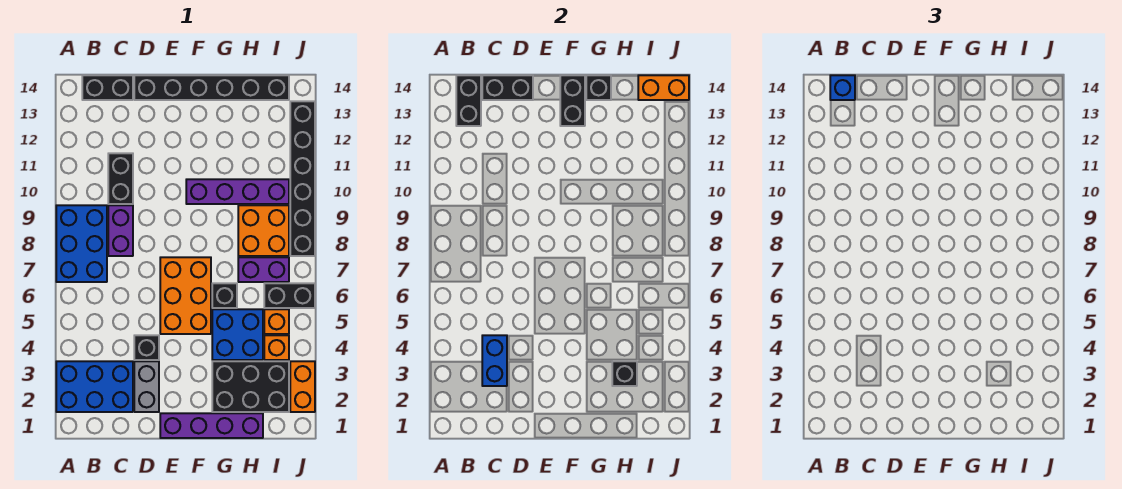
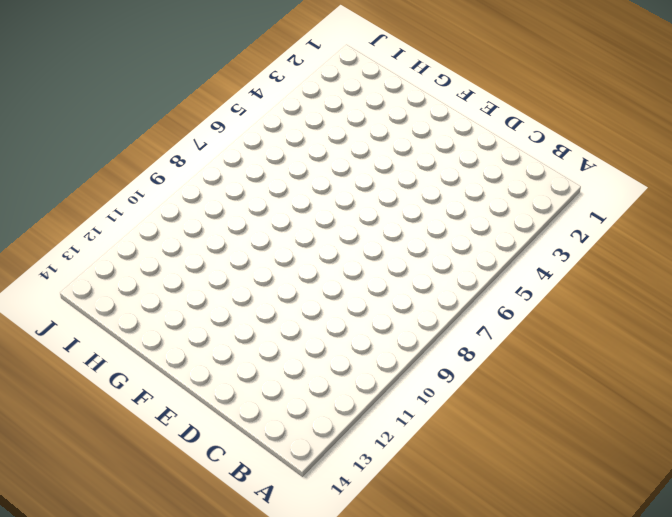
none -> blue brick A2:C3 level 1
none -> blue brick A7:B9 level 1
none -> black brick B14:C14 level 1

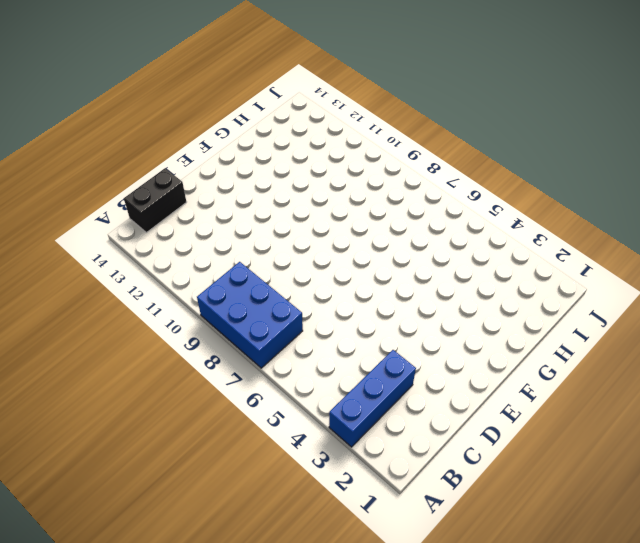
blue brick A3:C3 level 1 -> blue brick A2:C3 level 1
none -> purple brick C8:C9 level 1
none -> black brick C10:C11 level 1
none -> grey brick D2:D3 level 1

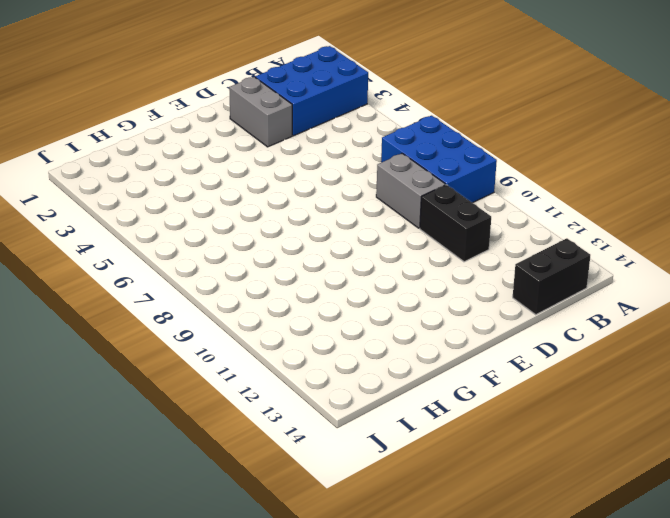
grey brick C8:C9 level 1 -> purple brick C8:C9 level 1
none -> black brick D4 level 1
none -> black brick D14:I14 level 1
none -> purple brick E1:H1 level 1

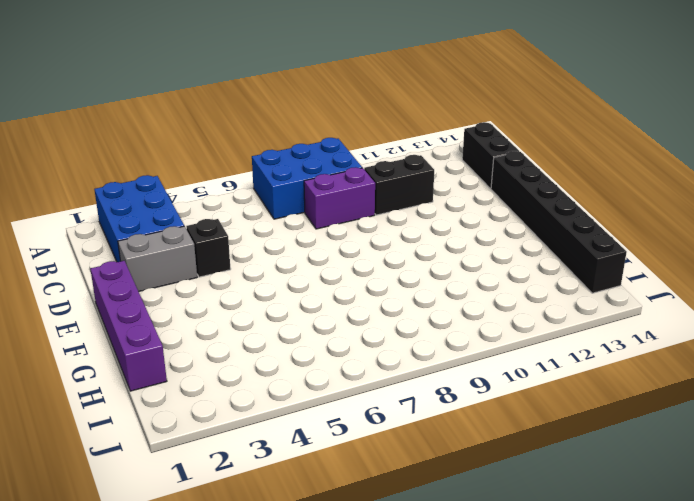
none -> orange brick E5:F7 level 1
none -> purple brick F10:I10 level 1
none -> black brick G2:I3 level 1

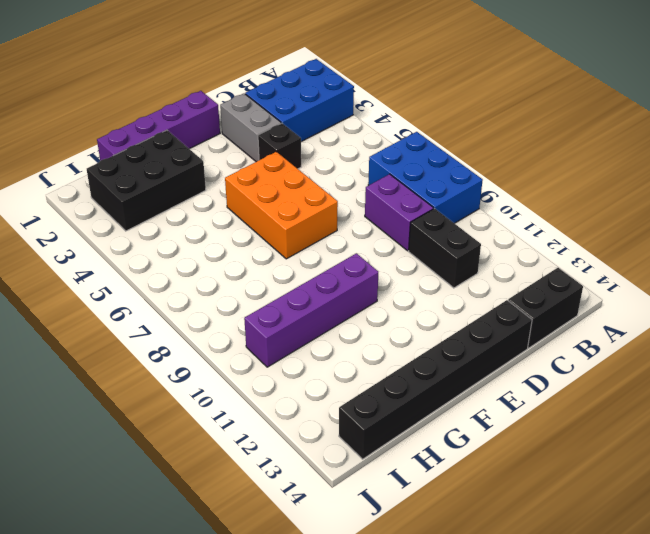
none -> blue brick G4:H5 level 1
none -> black brick G6 level 1
none -> purple brick H7:I7 level 1

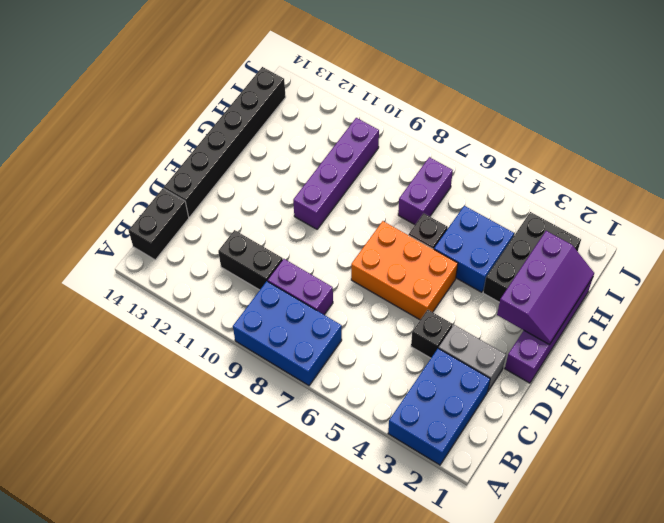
purple slope F1:H2 level 2 top 2 -> none
none -> orange brick H8:I9 level 1
none -> orange brick I4 level 1
none -> orange brick I5 level 1

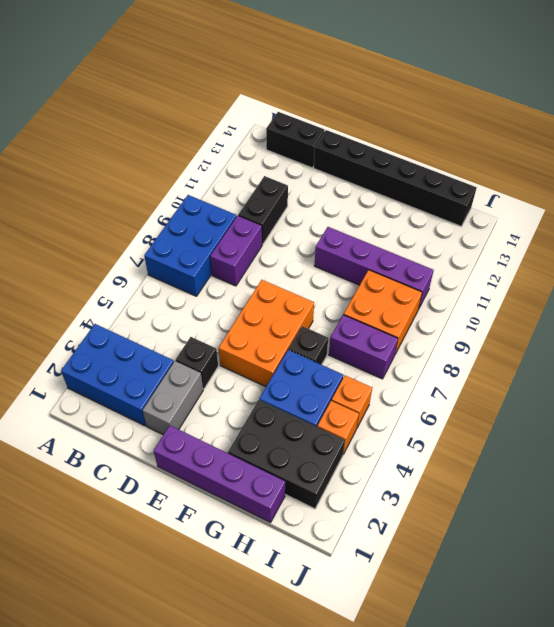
none -> black brick I6:J6 level 1
none -> orange brick J2:J3 level 1
none -> black brick J8:J13 level 1

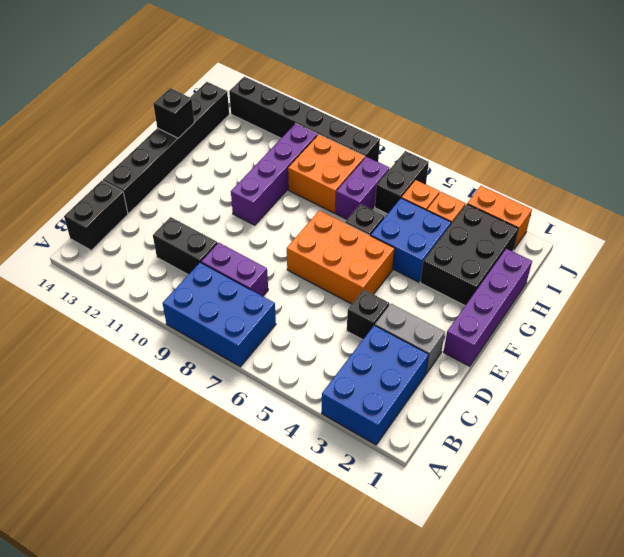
none -> black brick B13:B14 level 2
none -> blue brick C3:C4 level 2
none -> black brick C14:D14 level 2

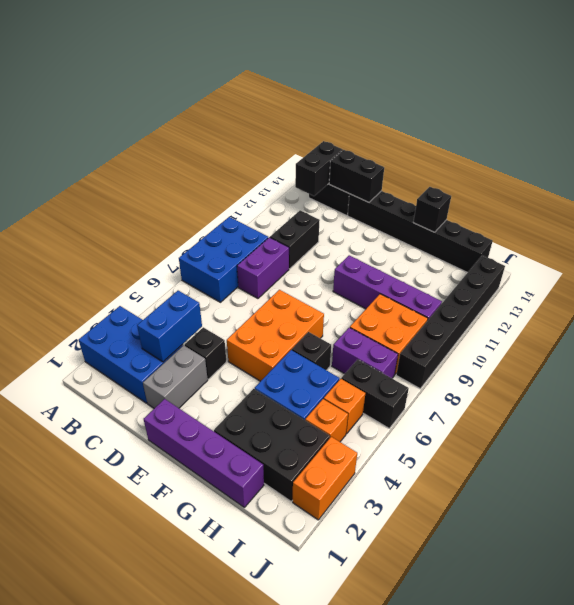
none -> black brick F13:F14 level 2
none -> black brick H3 level 2
none -> orange brick I14:J14 level 2

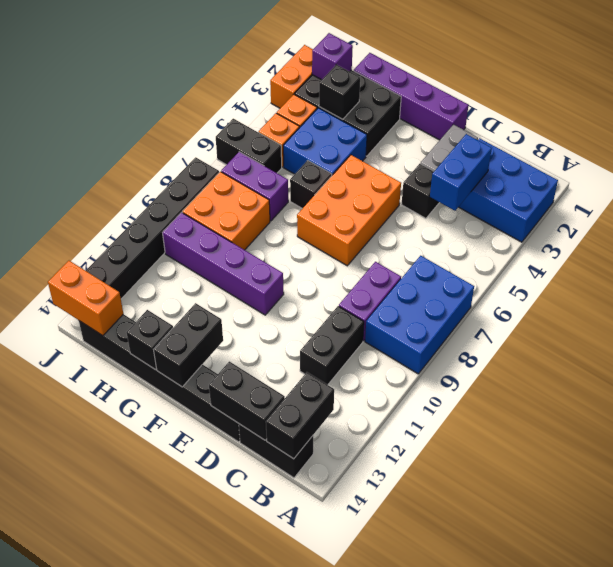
purple brick I2 level 2 -> none
none -> blue brick B14 level 3

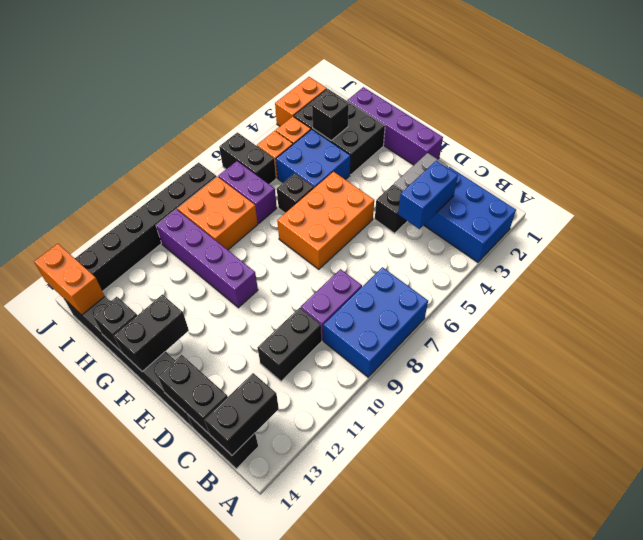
none -> blue brick B14 level 3

